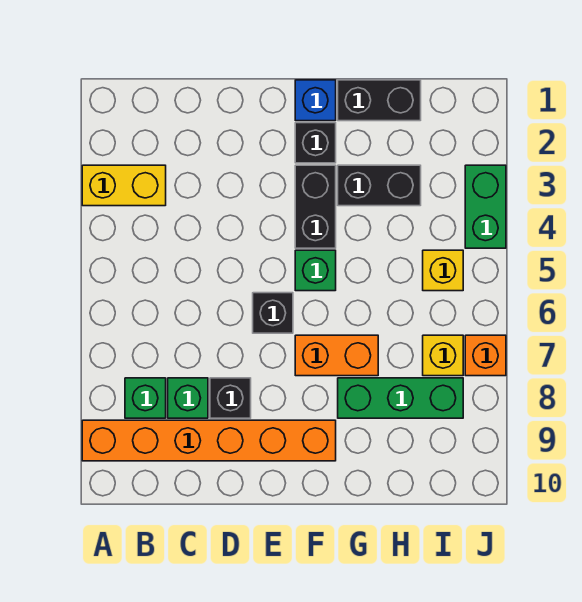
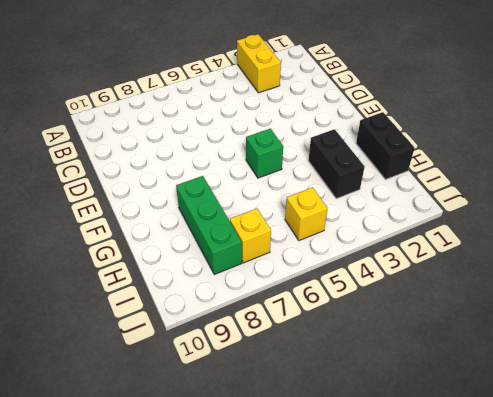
none -> orange brick A9:F9 level 1
none -> green brick B8 level 1
none -> green brick C8 level 1

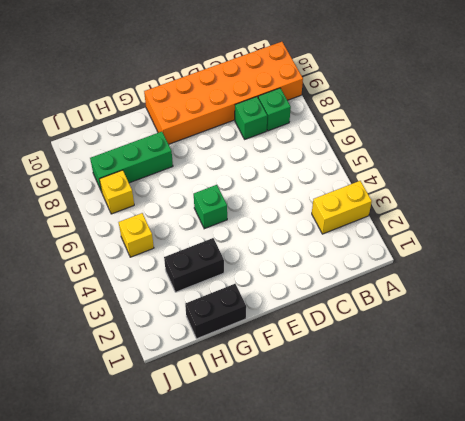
orange brick A9:F10 level 1 -> orange brick A9:F9 level 1
none -> black brick D8 level 1
none -> black brick E6 level 1
none -> blue brick F1 level 1

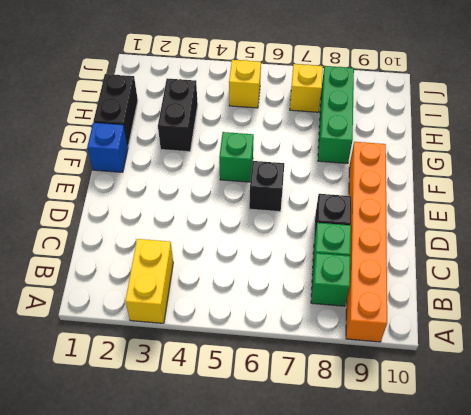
none -> black brick F2 level 1
none -> black brick F3:F4 level 1
none -> orange brick F7:G7 level 1

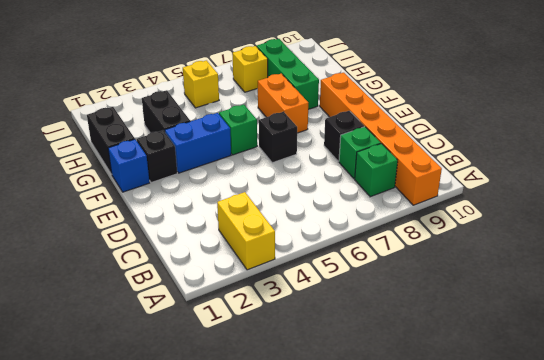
blue brick F3:F4 level 1 -> black brick F3:F4 level 1
none -> green brick J3:J4 level 1
none -> orange brick J7 level 1

